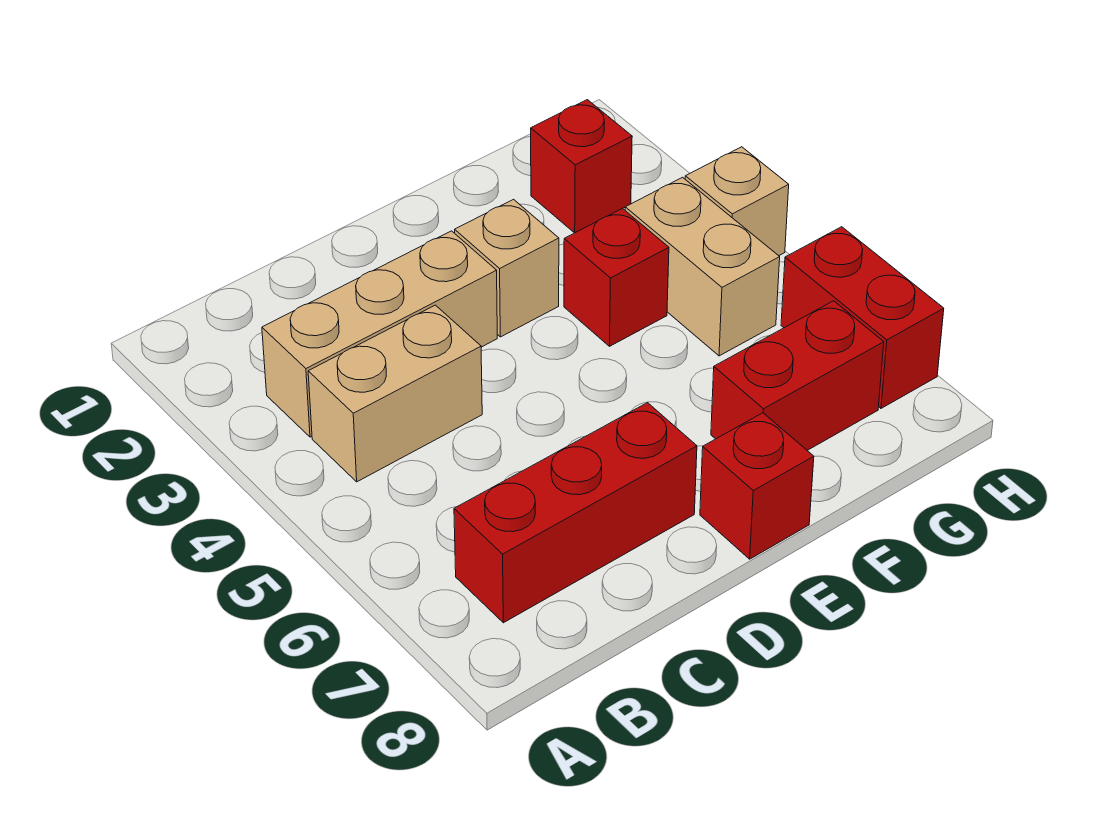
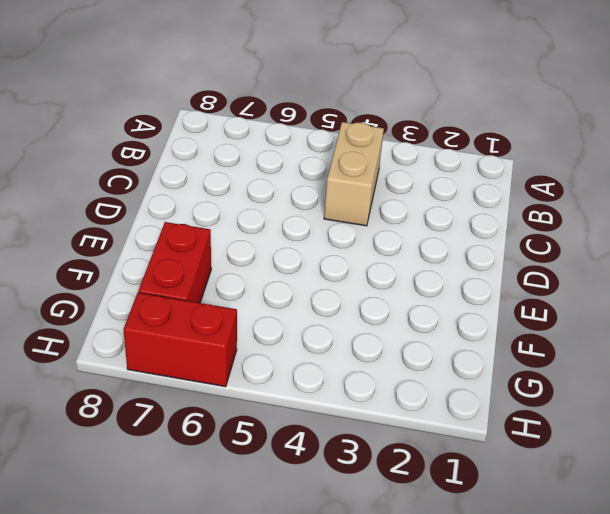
none -> tan brick B3:D3 level 1
none -> red brick B7:D7 level 1

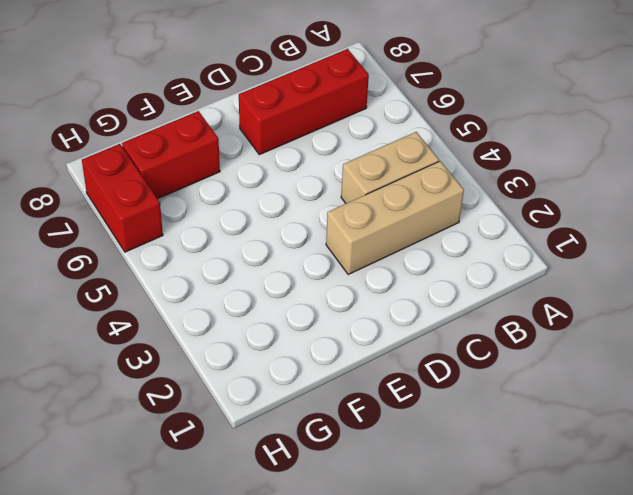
none -> tan brick E3 level 1
none -> red brick E8 level 1

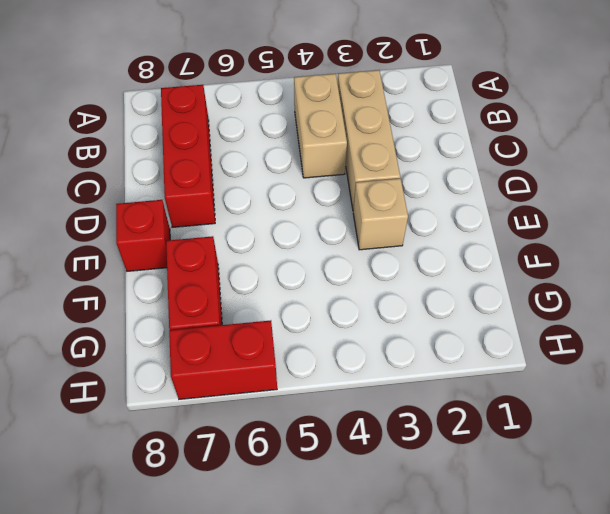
none -> red brick F4 level 1
none -> red brick G2 level 1

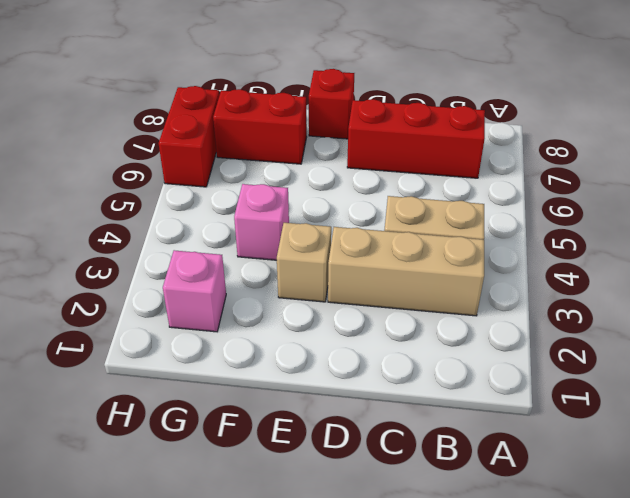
pink brick F4 level 1 -> red brick F4 level 1
pink brick G2 level 1 -> red brick G2 level 1
none -> tan brick G4:G5 level 1
none -> tan brick H4 level 1

